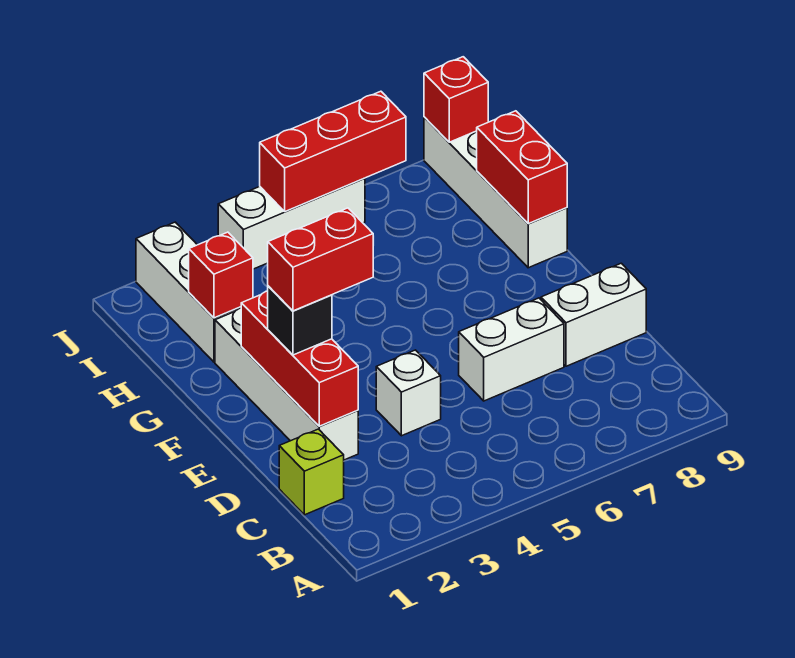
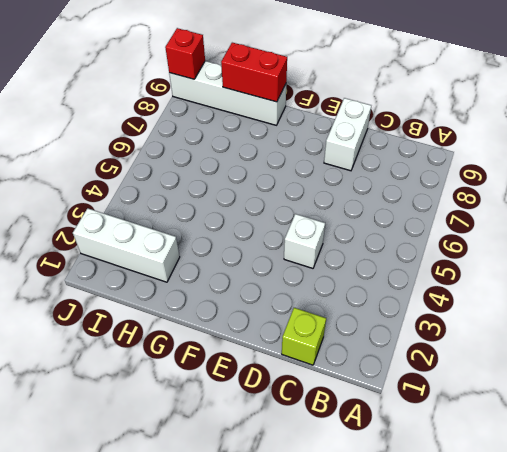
none -> white brick D2:G2 level 1
none -> white brick D6:D7 level 1
none -> white brick J4:J6 level 1

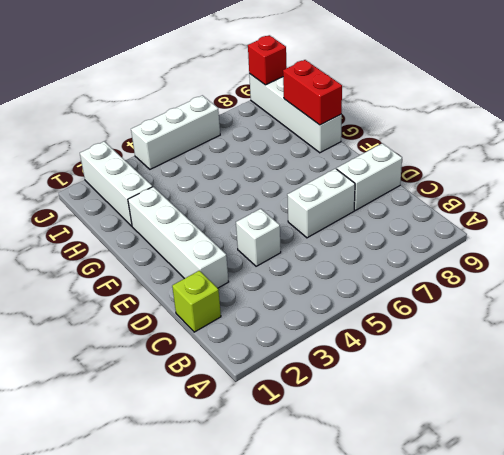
none -> red brick D2:F2 level 2
none -> red brick H2 level 2
none -> red brick J5:J7 level 2

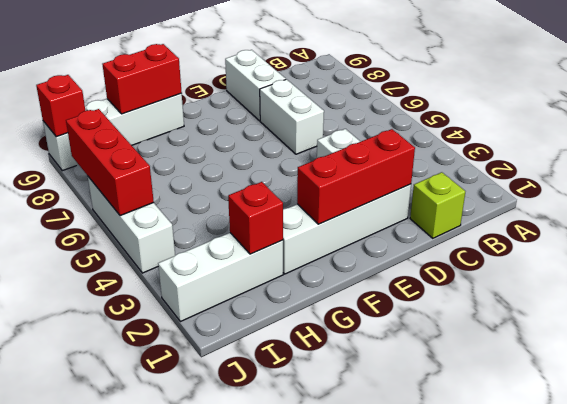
none -> black brick E2 level 3
none -> red brick E2:E3 level 4

